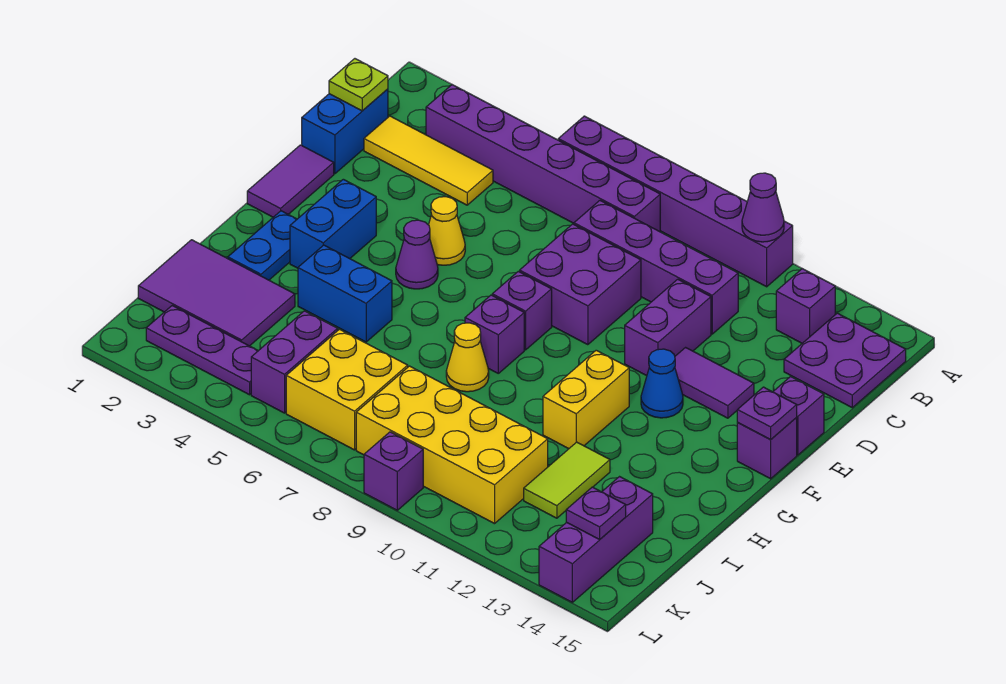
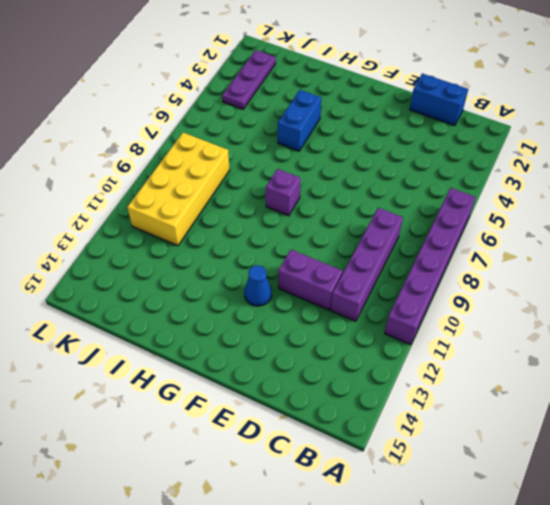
none -> purple brick B3:B8 level 1
none -> purple brick B13 level 1
none -> purple plate B14:C15 level 1
none -> yellow tile C2:C4 level 1

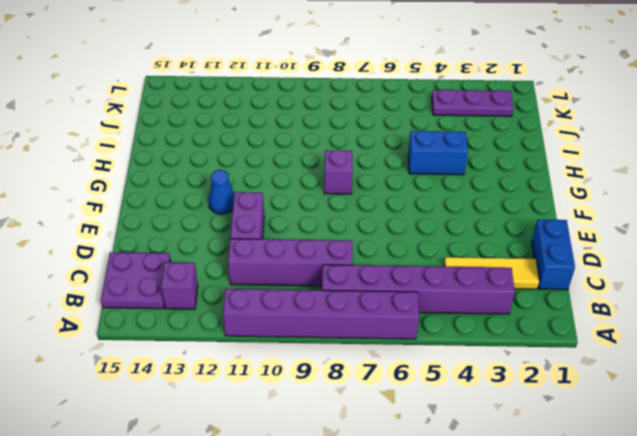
none -> purple brick D8:E9 level 1
none -> purple tile E1:F1 level 1
none -> yellow cone E5 level 1
none -> purple tile E12:E13 level 1

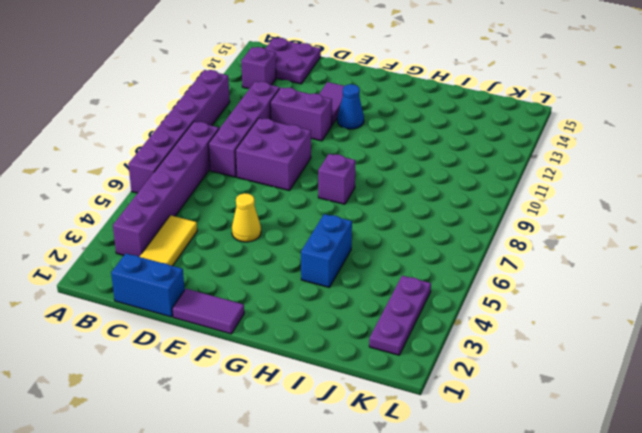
none -> purple brick E15 level 1
none -> blue brick F3:G3 level 1
none -> purple cone F5 level 1
none -> purple brick F8 level 1

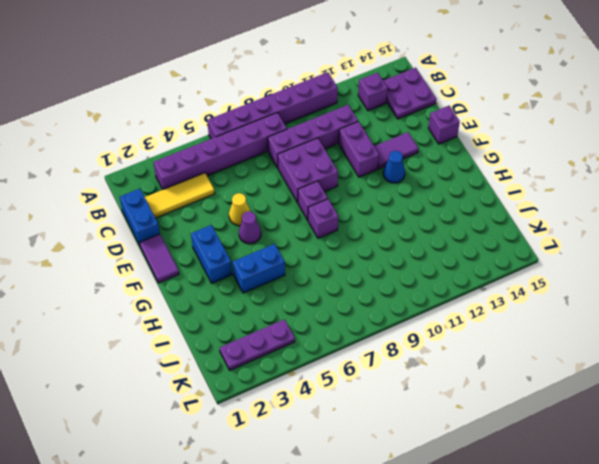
none -> purple brick F15 level 1
none -> blue plate G2:H2 level 1
none -> yellow brick G11:H11 level 1
none -> yellow cone H8 level 1

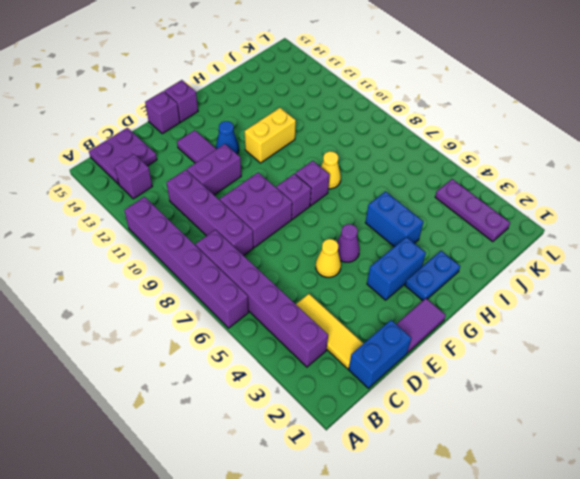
none -> purple tile I1:J3 level 1
none -> lime tile I12:J12 level 1
none -> purple brick J5:K5 level 1
none -> yellow brick J6:K7 level 1

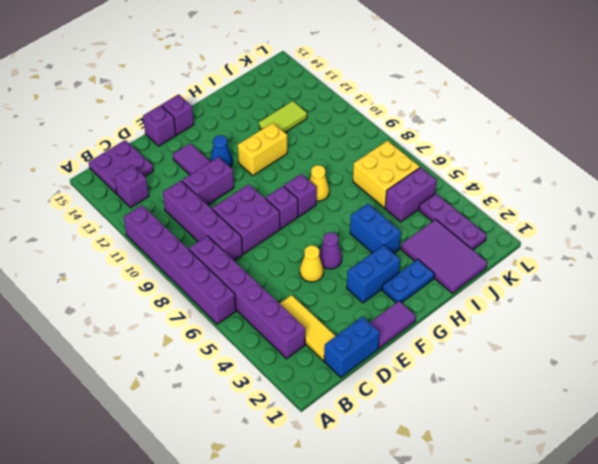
none -> yellow brick J8:K11 level 1
none -> purple brick J14:L14 level 1
none -> purple brick L9 level 1
none -> purple cone A11 level 2

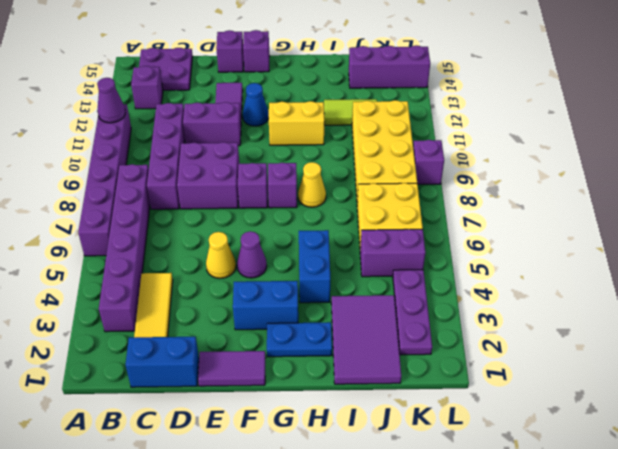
none -> lime plate C1 level 2
none -> purple plate F15 level 2
none -> purple plate K14 level 2

